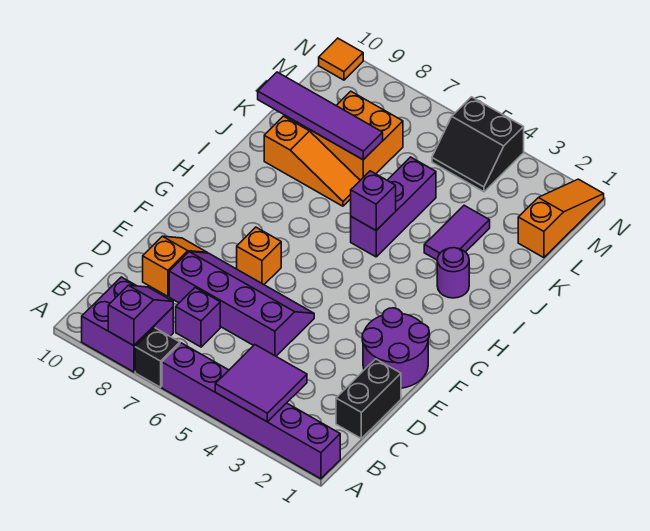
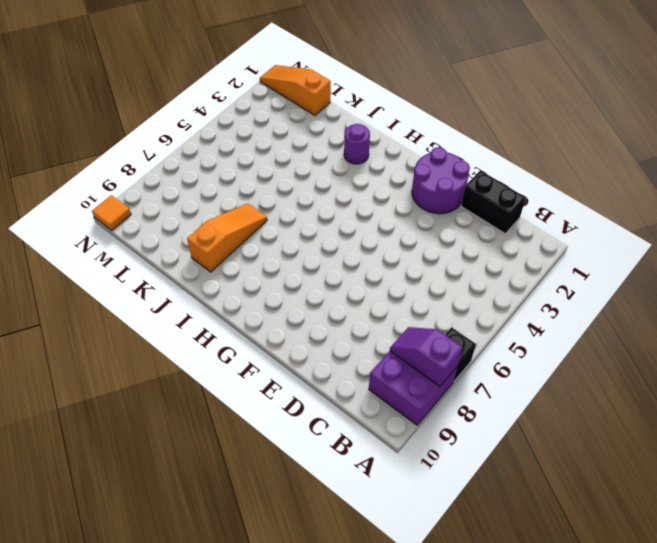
none -> purple brick A1:A6 level 1
none -> purple brick C7 level 1
none -> purple slope D5:E8 level 1 top D

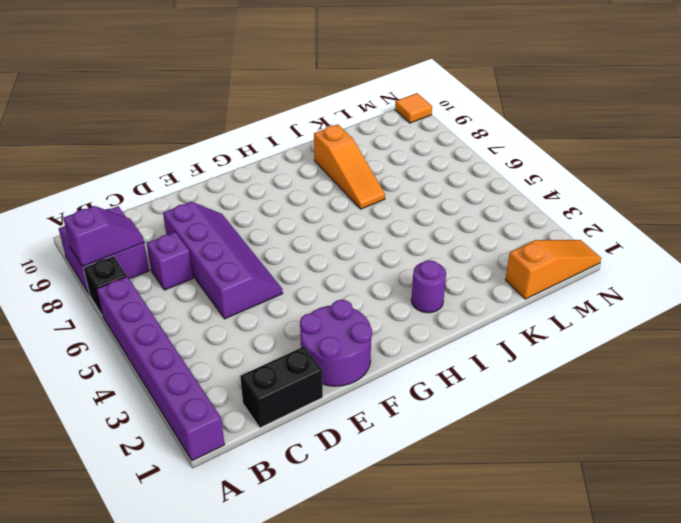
none -> orange slope D9:E9 level 1 top D
none -> orange brick F7 level 1
none -> purple brick I5:K5 level 1

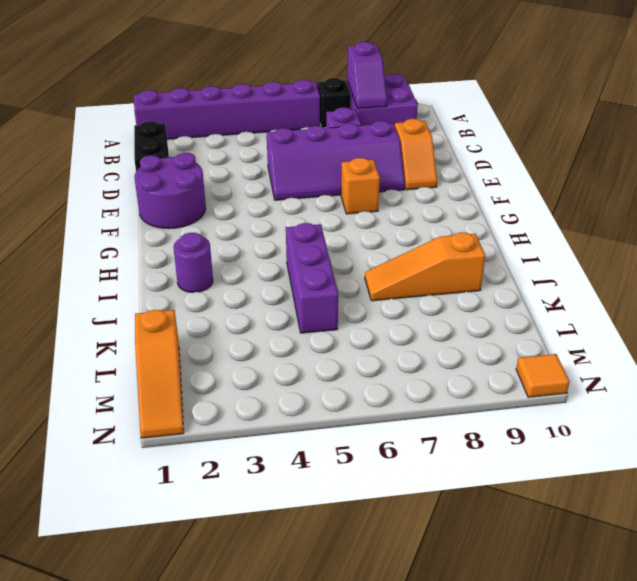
none -> purple tile J3:K3 level 1
none -> orange brick K7:L8 level 1
none -> black slope M4:N5 level 1 top N

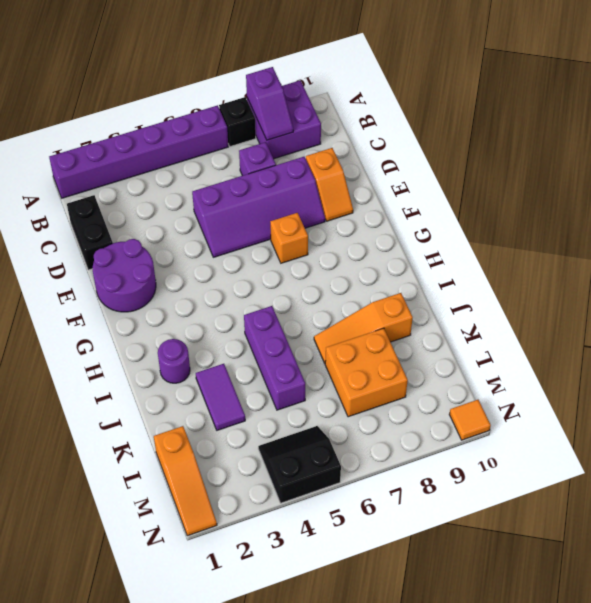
none -> purple tile A3:B4 level 2
none -> purple brick I5 level 2
none -> purple tile K7:K10 level 2

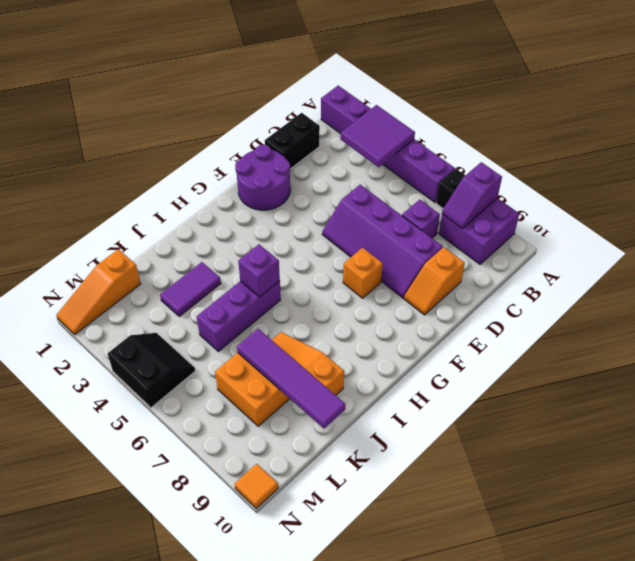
none -> purple round brick I2 level 1

